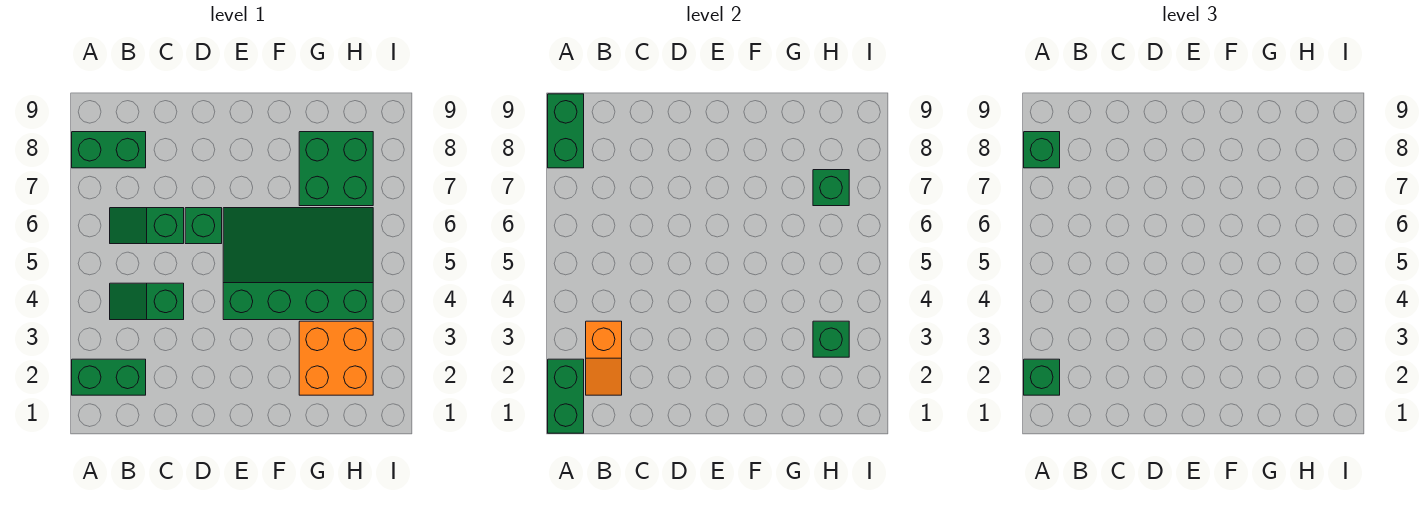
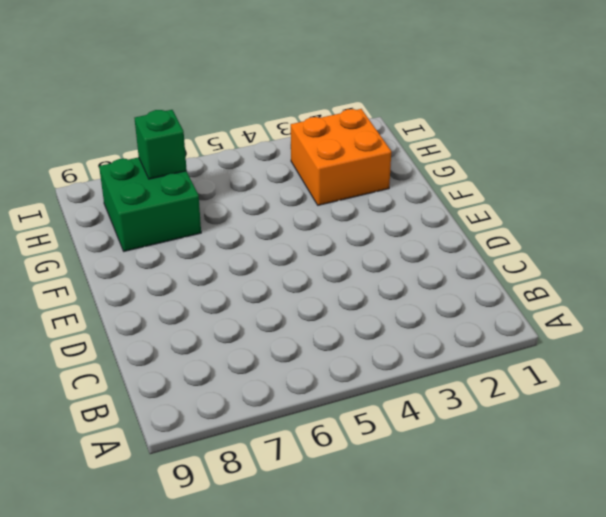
none -> green brick A2:B2 level 1
none -> green brick A8:B8 level 1
none -> green slope B4:C4 level 1 top C

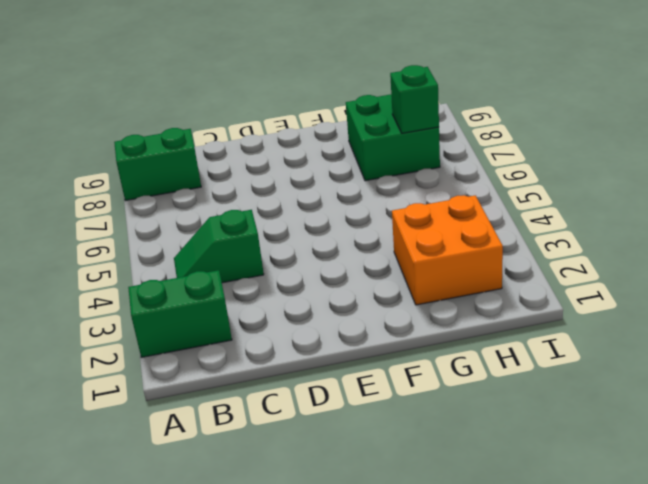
none -> green slope B6:C6 level 1 top C
none -> green brick D6 level 1
none -> green slope E4:H6 level 1 top 4

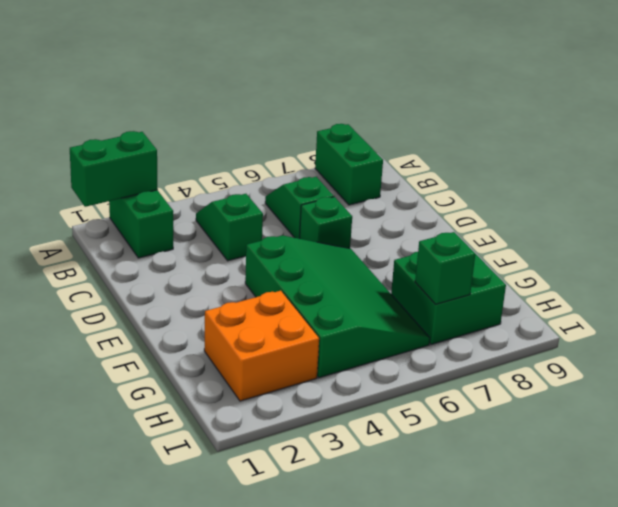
none -> green brick A8:A9 level 2
none -> orange slope B2:B3 level 2 top 3
none -> green brick H3 level 2

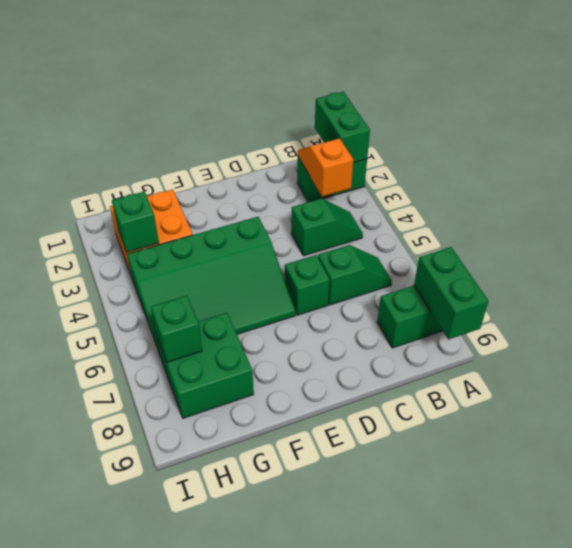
none -> green brick A2 level 3
none -> green brick A8 level 3

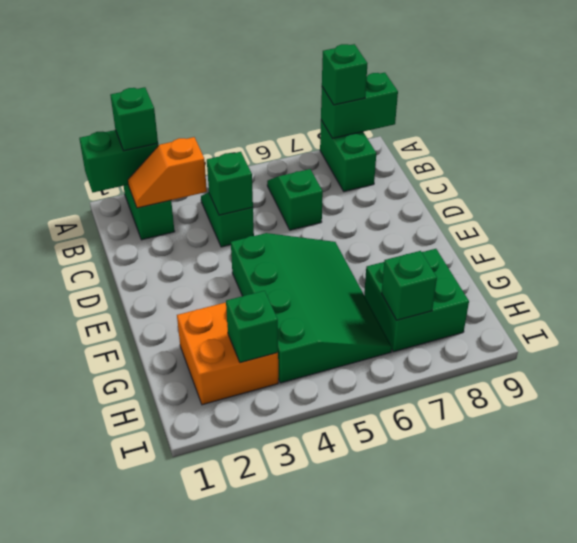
green brick C4 level 2 -> green brick D6 level 1

